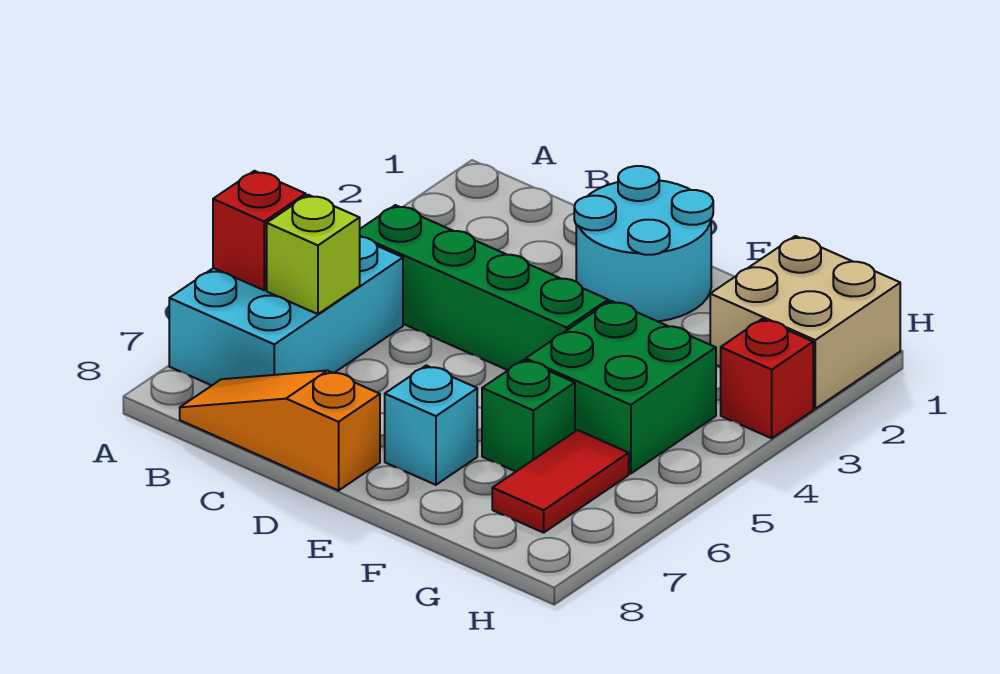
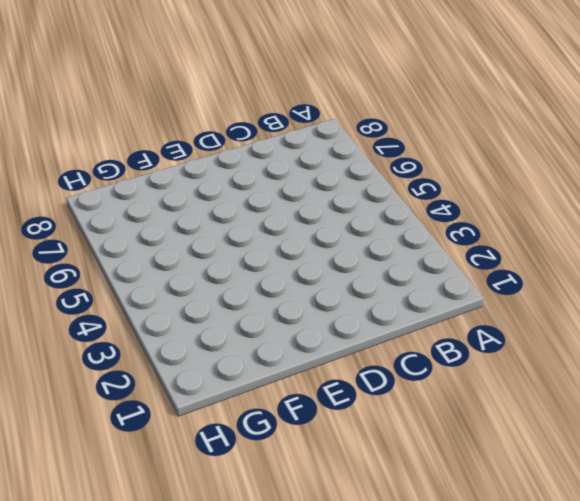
none -> cyan brick A5:B7 level 1
none -> green brick B4:E4 level 1
none -> orange slope B8:D8 level 1 top D

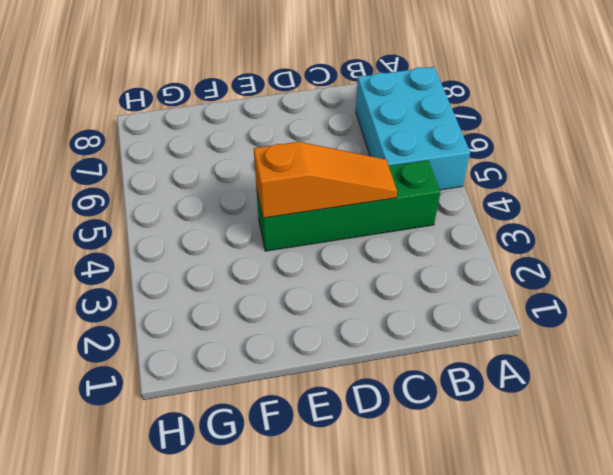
orange slope C4:E4 level 2 top E -> orange slope B8:D8 level 1 top D
none -> cyan round brick D1:E2 level 1
none -> cyan brick E7 level 1
none -> green brick F4:G5 level 1

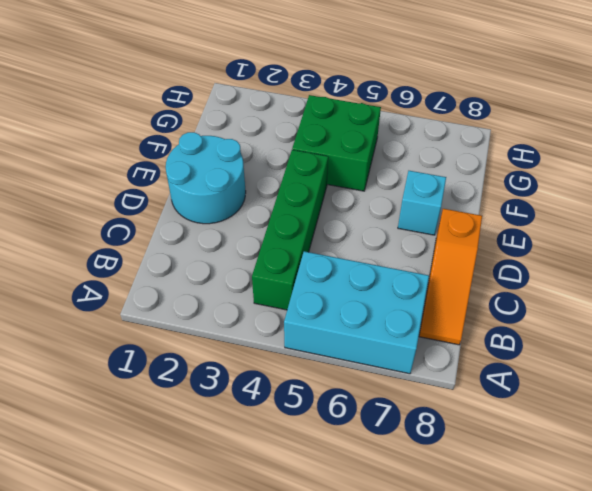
none -> green brick F6 level 1
none -> tan brick G1:H2 level 1
none -> red tile G6:G7 level 1

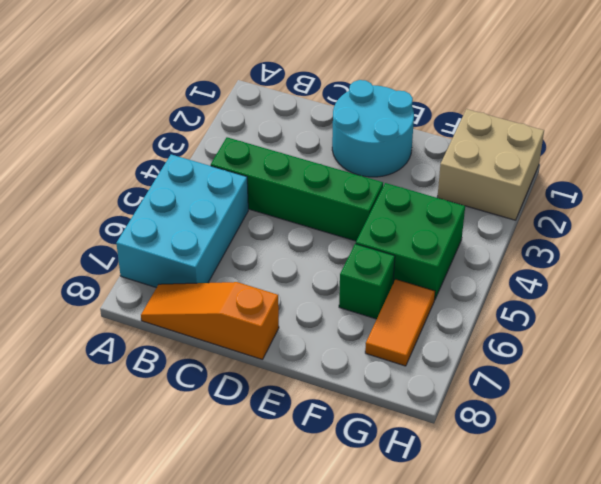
orange tile G6:G7 level 1 -> red tile G6:G7 level 1
none -> cyan brick E7 level 1
none -> red brick H3 level 1
none -> red brick A6 level 2

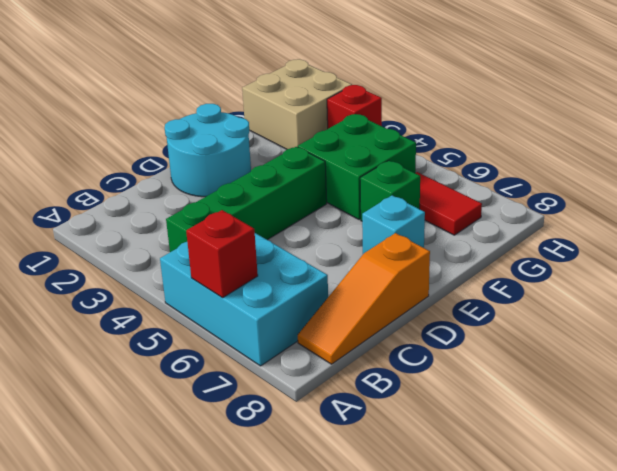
none -> lime brick B6 level 2

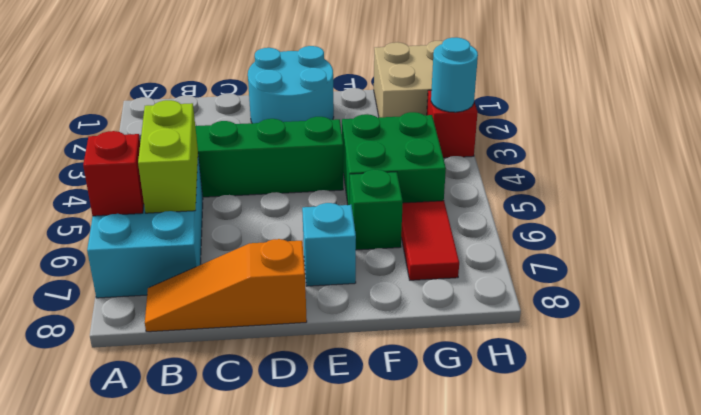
lime brick B5:B6 level 2 -> lime brick B6 level 2
cyan round brick H3 level 2 -> none

